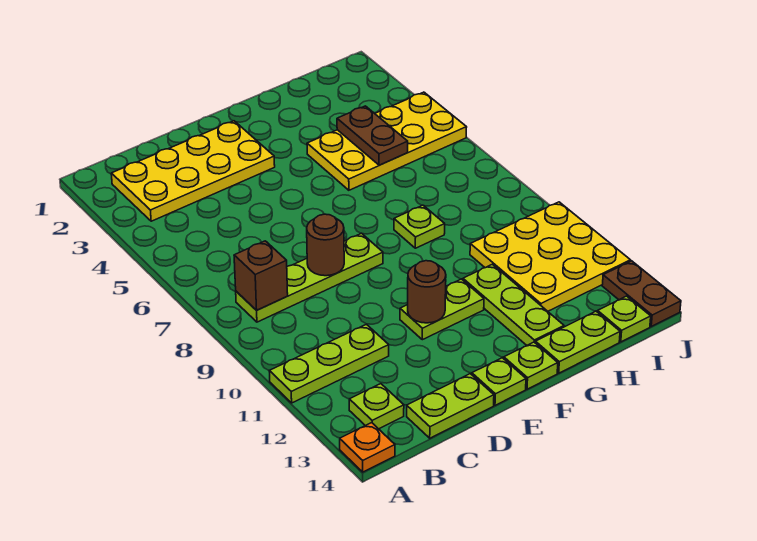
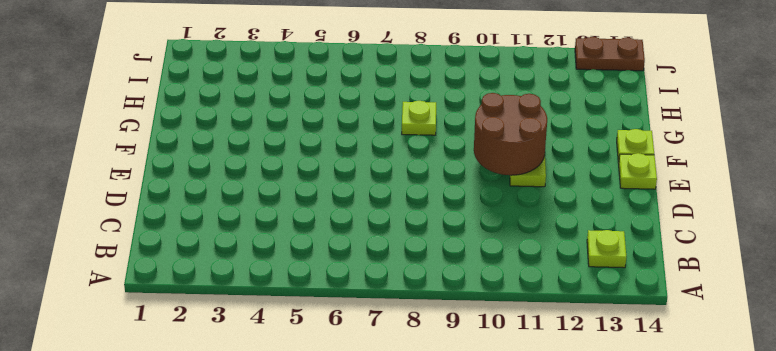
brown round brick E10:F11 level 2 -> brown round brick E11 level 2
none -> lime plate A11:C11 level 1
none -> orange plate A14 level 1
none -> yellow plate B2:E3 level 1

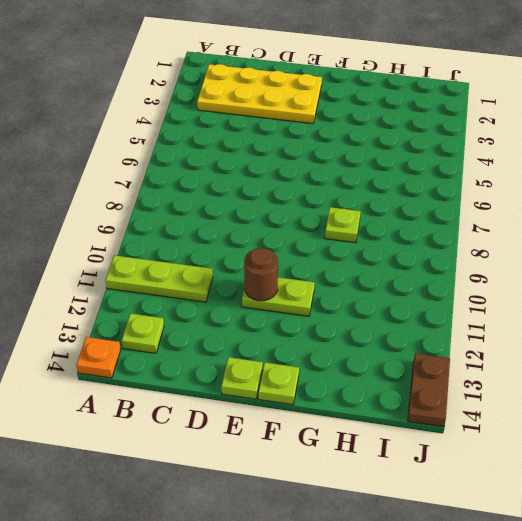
none -> lime plate B8:E8 level 1
none -> lime plate C14:D14 level 1
none -> yellow plate G4:J5 level 1

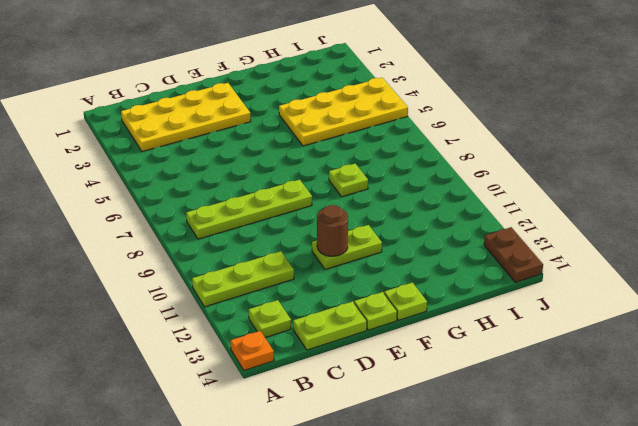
none -> lime plate G11:G13 level 1
none -> lime plate G14:H14 level 1
none -> yellow plate H10:J12 level 1

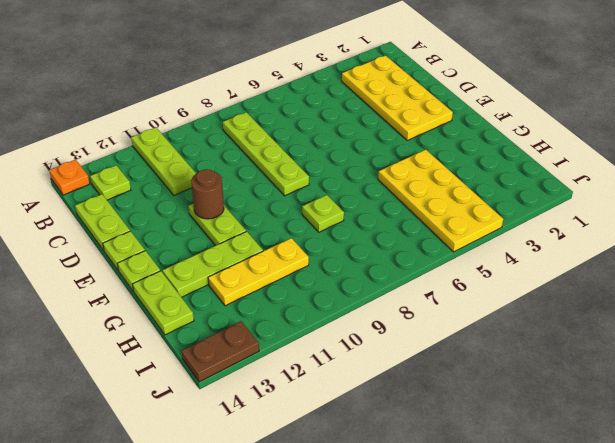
yellow plate H10:H12 level 1 -> yellow plate H10:J12 level 1
none -> lime plate I14 level 1
none -> brown brick B8 level 2
none -> brown round brick D8 level 2

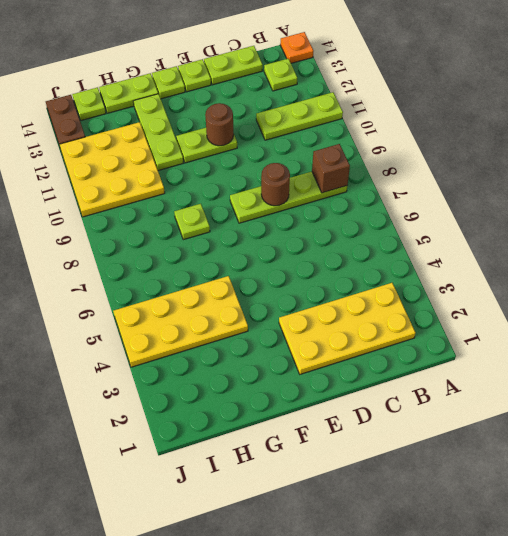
none -> brown plate H4:H5 level 2

